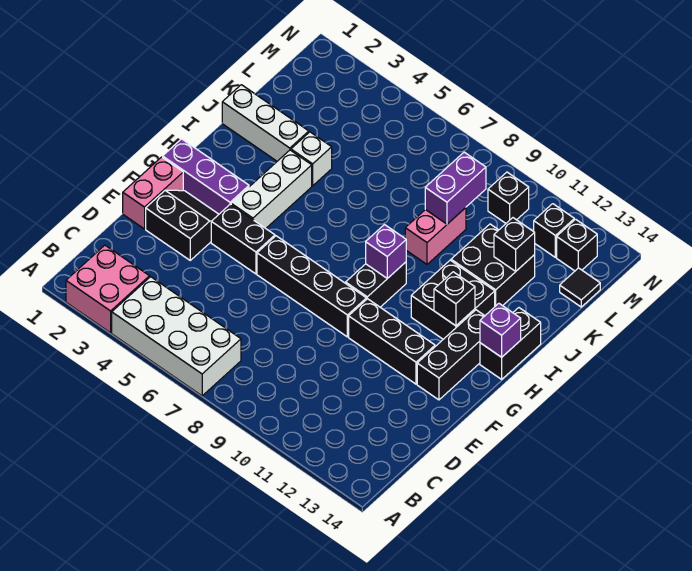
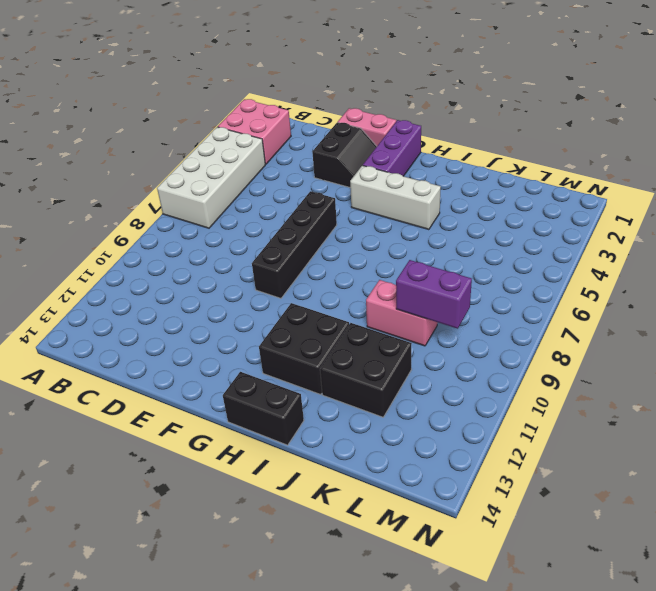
none -> black brick F4:F5 level 1
none -> black brick F10:F12 level 1
none -> black brick F13:H13 level 1

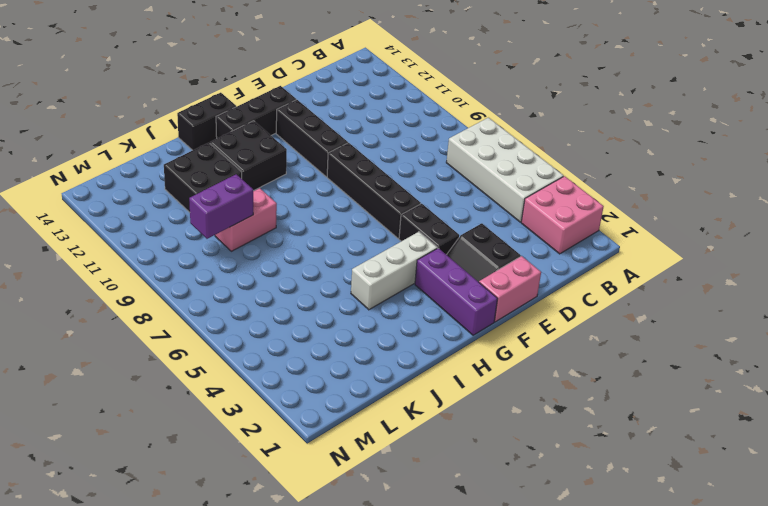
none -> black brick G9:H9 level 1
none -> white brick J1:J3 level 1
none -> white brick J4 level 1

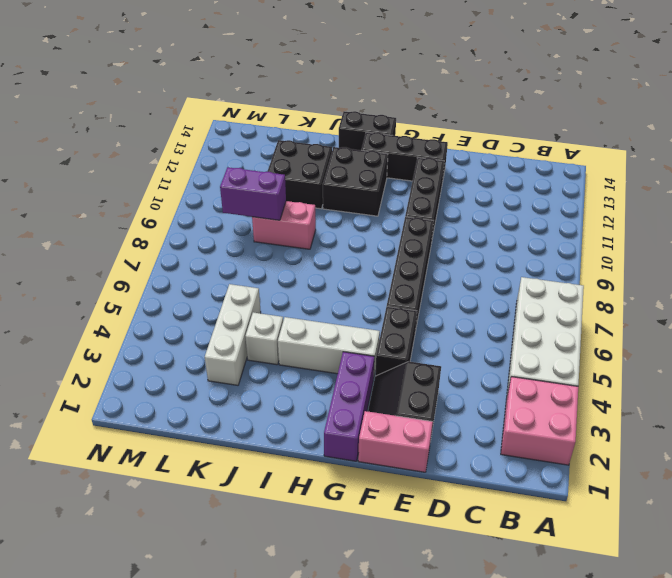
white brick K3:K5 level 1 -> white brick J1:J3 level 1
none -> black brick G9:H9 level 1
none -> black tile L14 level 1
none -> black brick M10 level 1

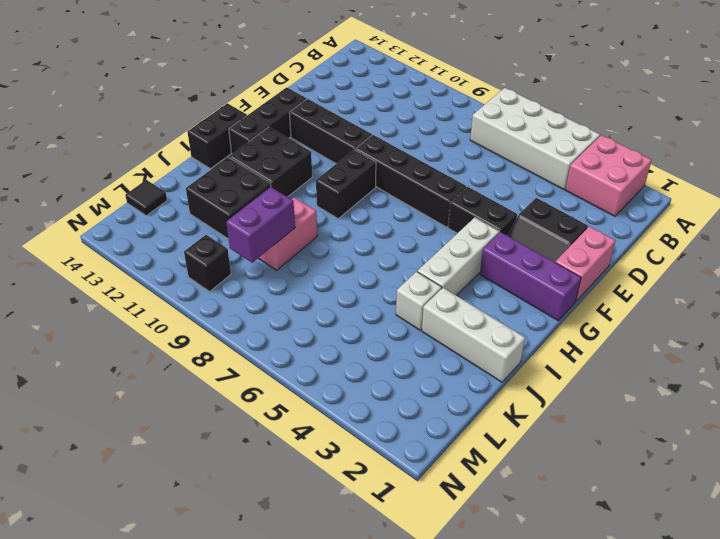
none -> black brick M12 level 1
none -> black brick M13 level 1
none -> purple brick H9 level 2

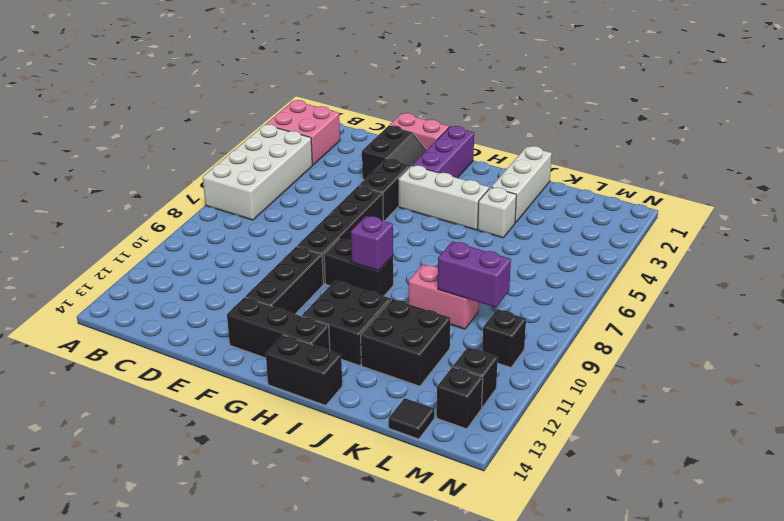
none -> black brick H12 level 2
none -> purple brick H14 level 2
none -> black brick K12 level 2

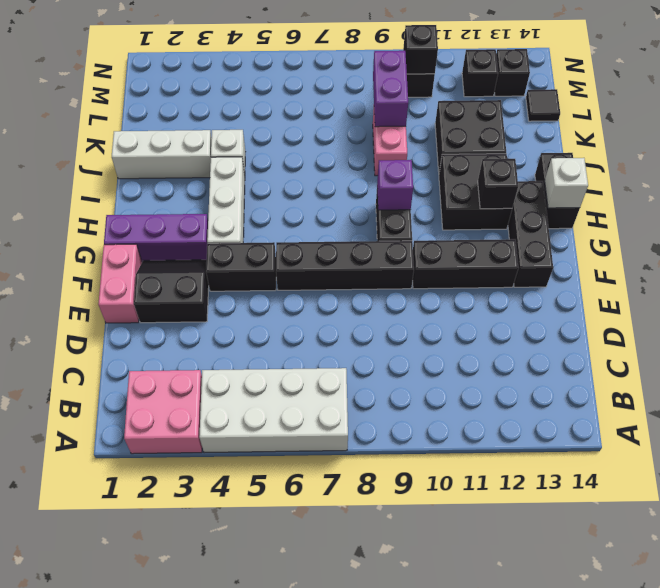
white brick H14 level 2 -> purple brick H14 level 2
black brick M10 level 2 -> black brick K12 level 2

